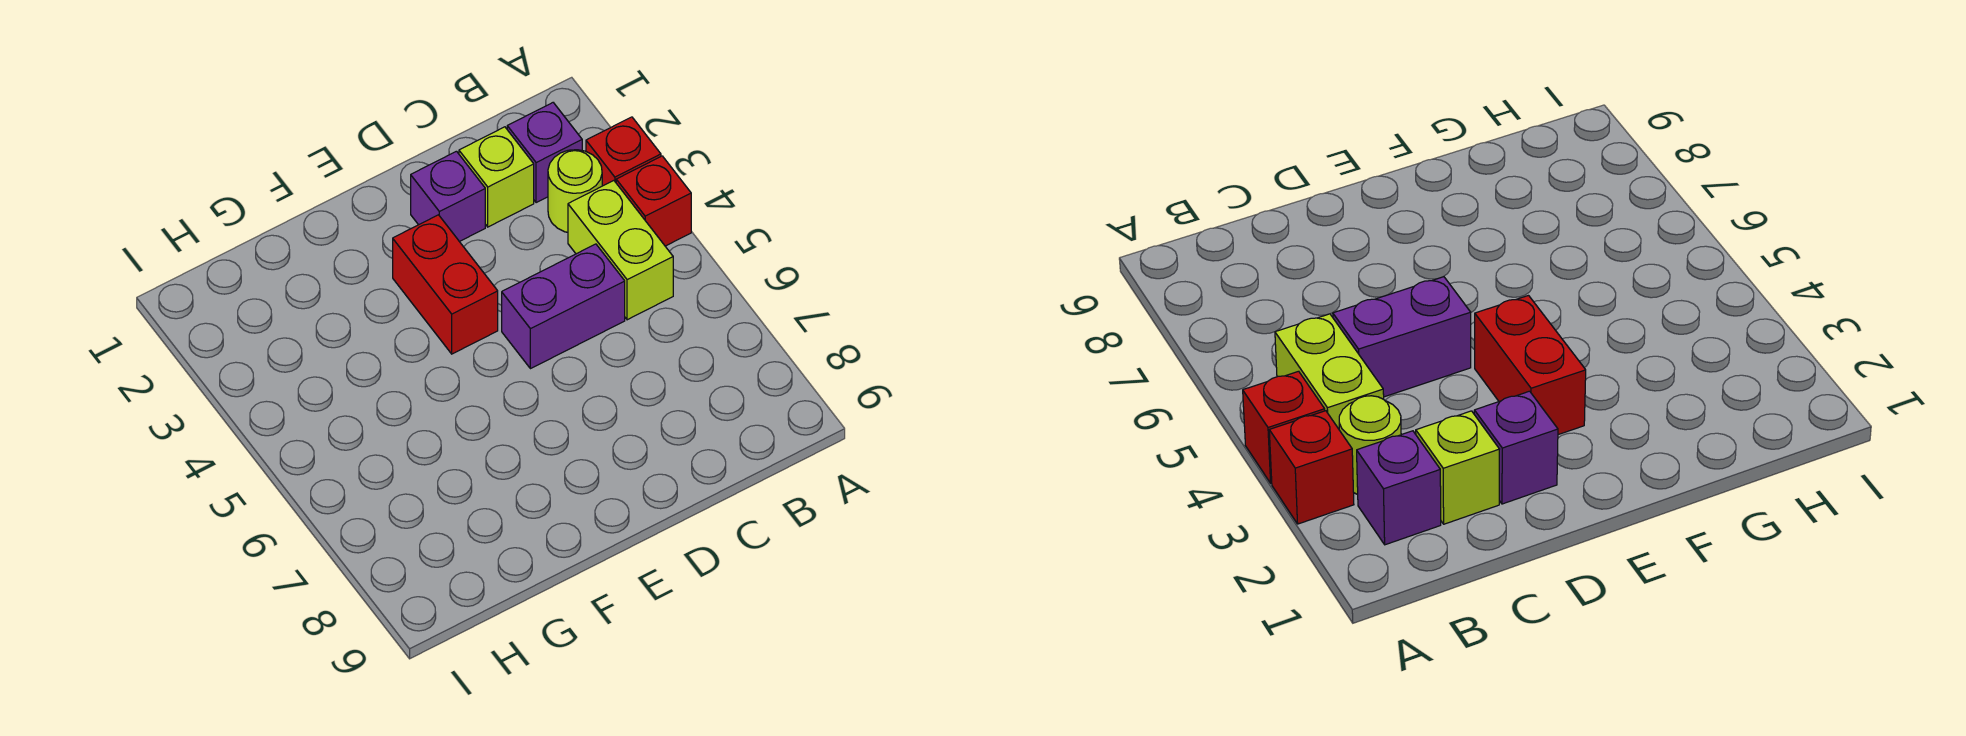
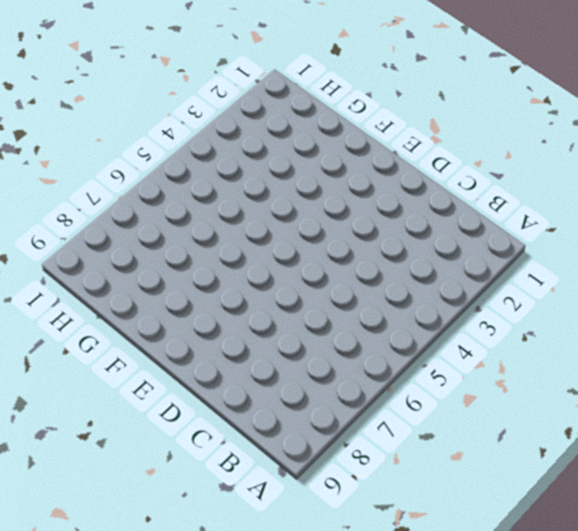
none -> red brick A3 level 1
none -> red brick A4 level 1

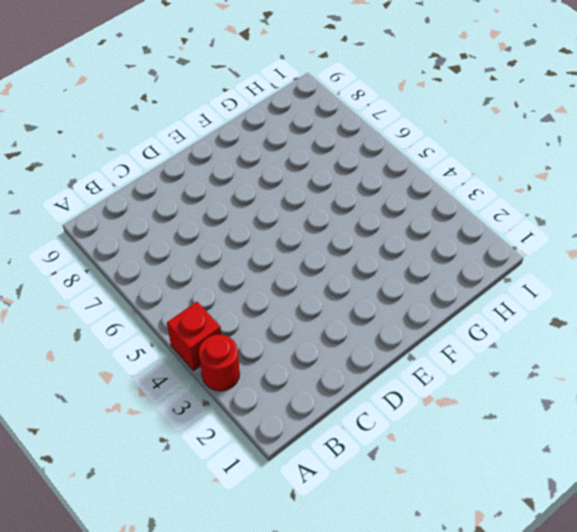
red round brick A3 level 1 -> red brick A3 level 1
none -> purple brick B2 level 1
none -> lime round brick B3 level 1

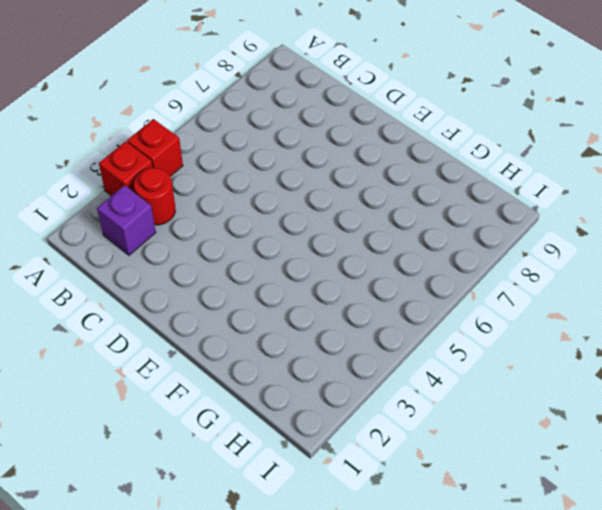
red round brick B3 level 1 -> lime round brick B3 level 1
none -> lime brick B4:B5 level 1
none -> lime brick C2 level 1

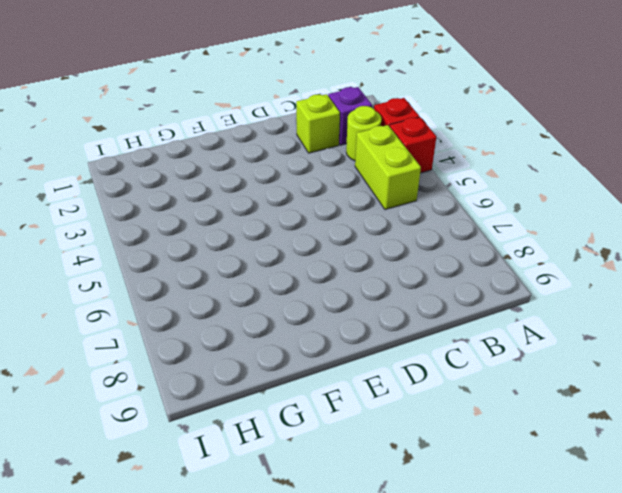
none -> purple brick C5:D5 level 1
none -> purple brick D2 level 1

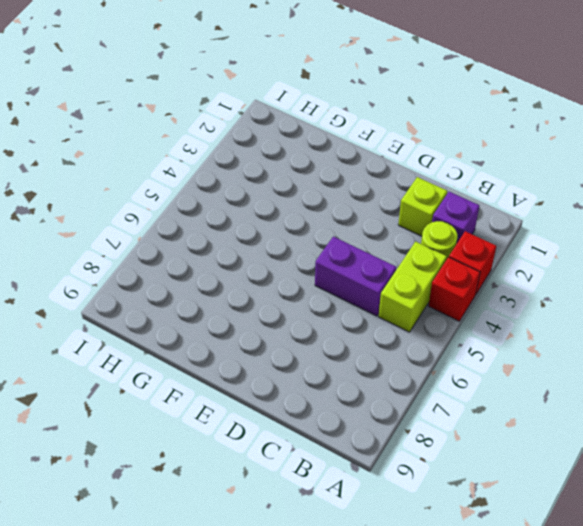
none -> purple brick D2 level 1
none -> red brick E3:E4 level 1

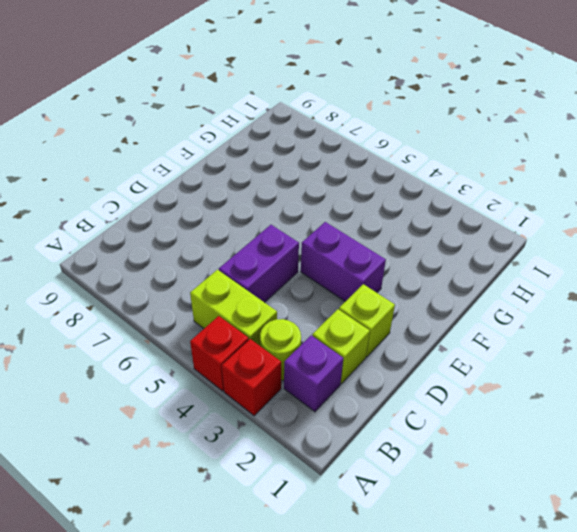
lime brick D2 level 1 -> purple brick D2 level 1
purple brick E3:E4 level 1 -> red brick E3:E4 level 1

